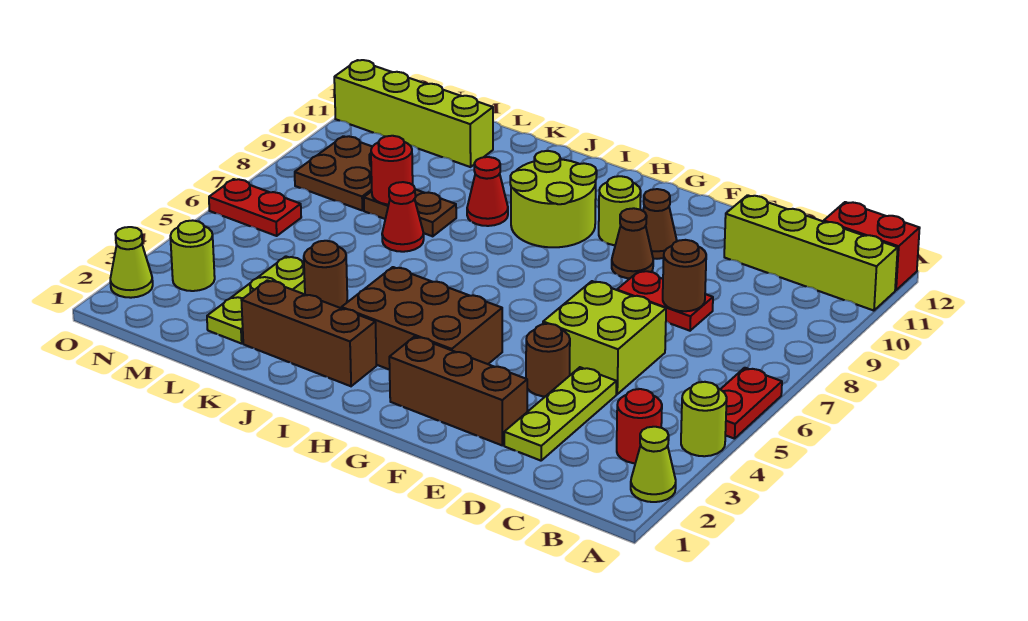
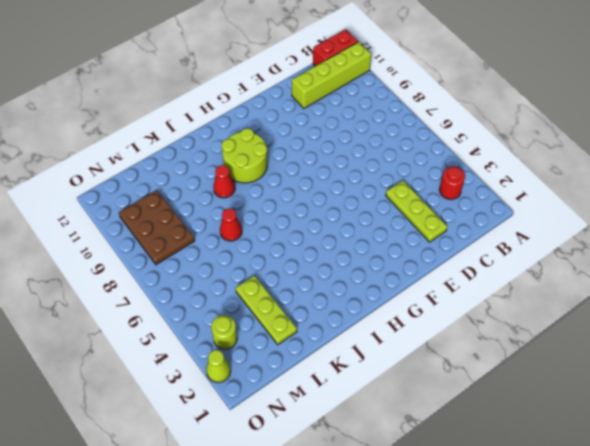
brown plate M8:N10 level 1 -> brown plate M8:N9 level 1
none -> lime cone A2 level 1
none -> lime round brick A4 level 1
none -> red plate A5:A6 level 1

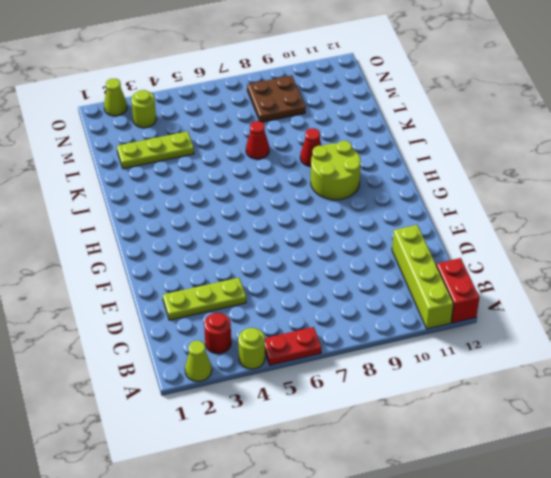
none -> lime brick D5:E6 level 1
none -> red plate D8:E8 level 1
none -> brown brick E2:G2 level 1

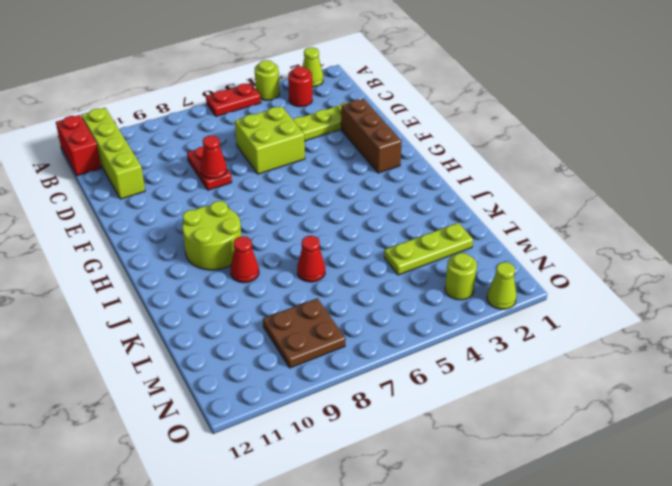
red cone E8 level 2 -> none
none -> brown round brick E4 level 1
none -> brown cone F9 level 1
none -> brown cone F10 level 1

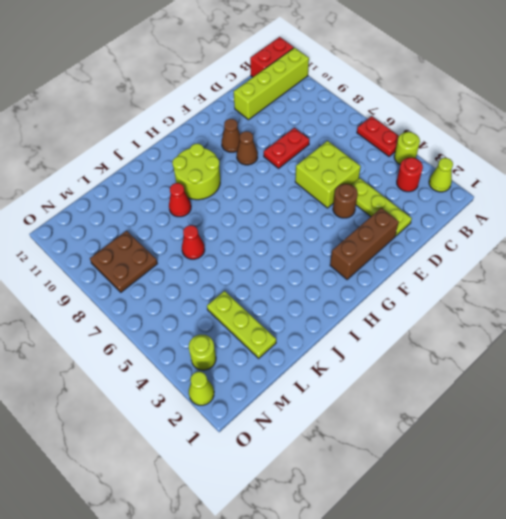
none -> brown brick G3:I4 level 1
none -> lime round brick G10 level 1
none -> brown brick I2:K2 level 1

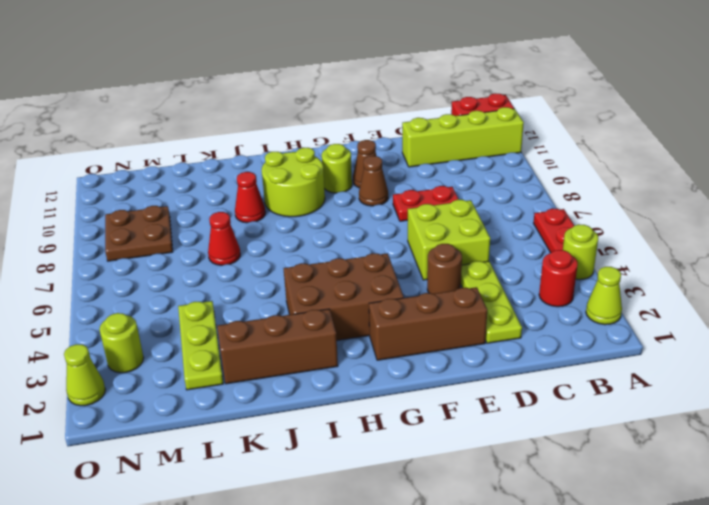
none -> brown round brick K4 level 1
none -> brown plate K8:L8 level 1
none -> lime brick L11:O11 level 1

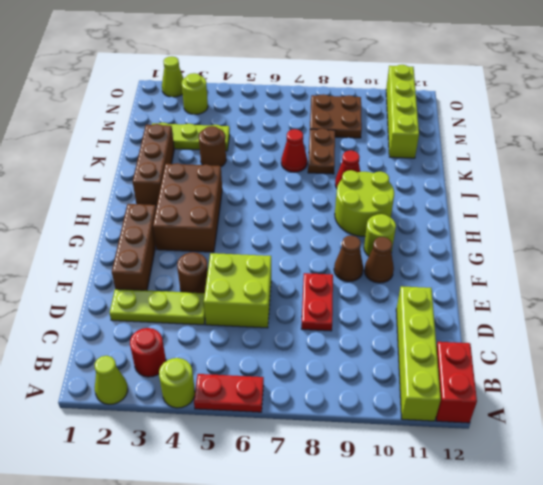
none -> red plate N6:O6 level 1
none -> brown round brick D8 level 2
none -> red round brick L8 level 2

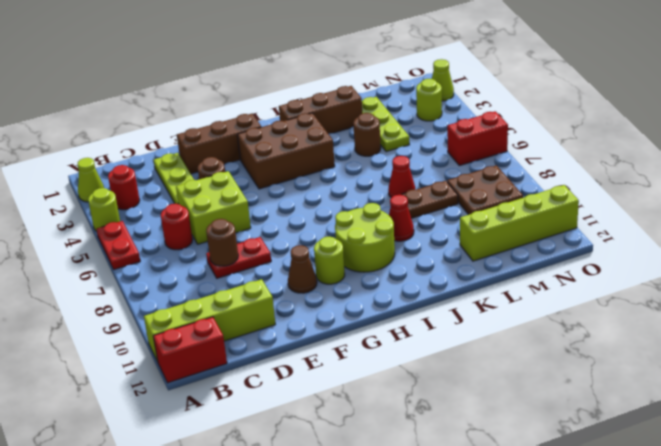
red round brick C6 level 1 -> red round brick L8 level 2
red brick N6:O6 level 1 -> red plate N6:O6 level 1
none -> brown cone F9 level 1

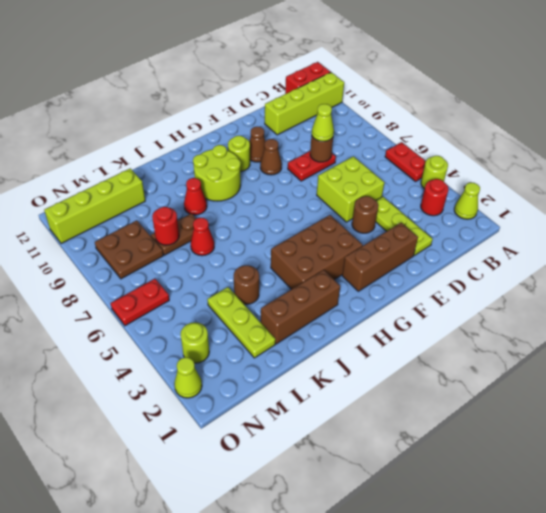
lime cone D8 level 3 -> none

